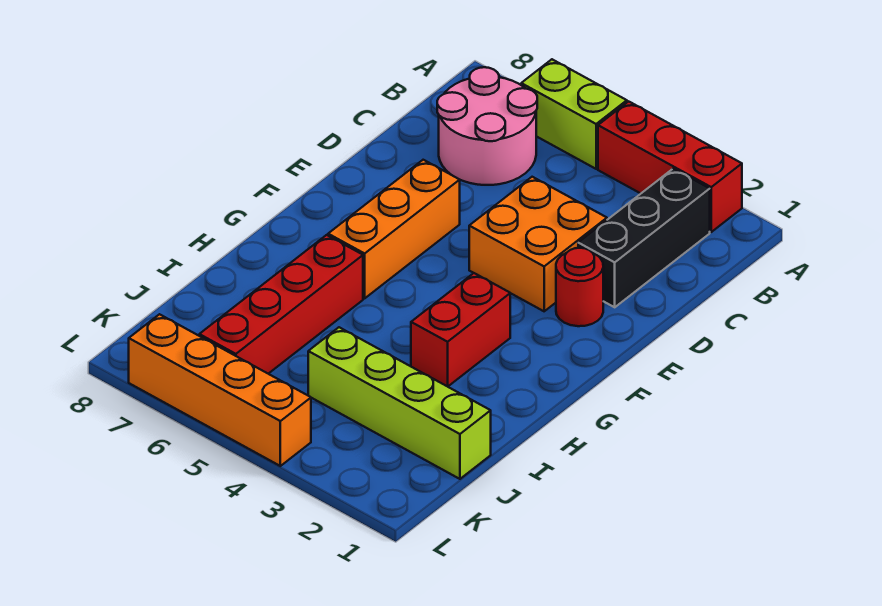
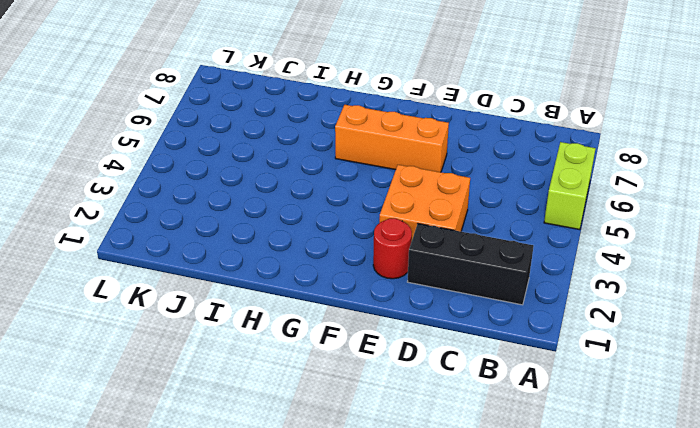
none -> red brick A2:A4 level 1
none -> pink round brick B6:C7 level 1

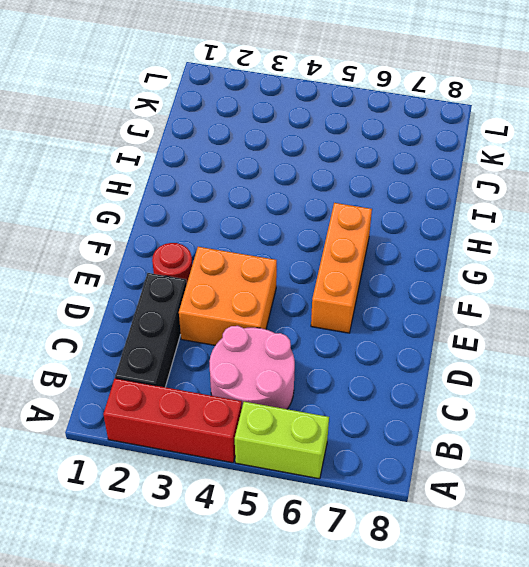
pink round brick B4:C5 level 1 -> pink round brick B6:C7 level 1
none -> red brick G3:H3 level 1
none -> red brick H6:K6 level 1

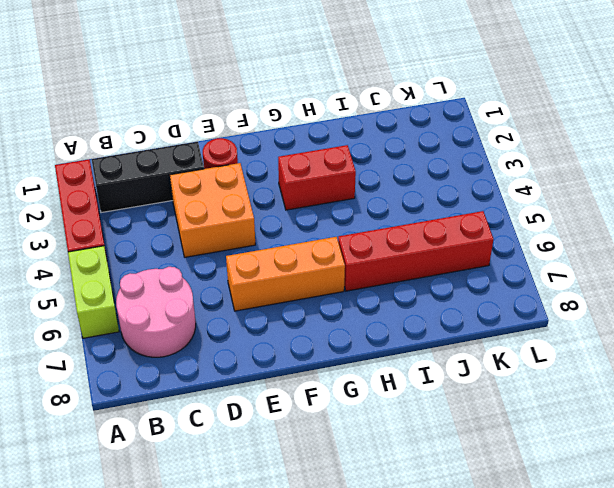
none -> lime brick J1:J4 level 1
none -> orange brick L4:L7 level 1

